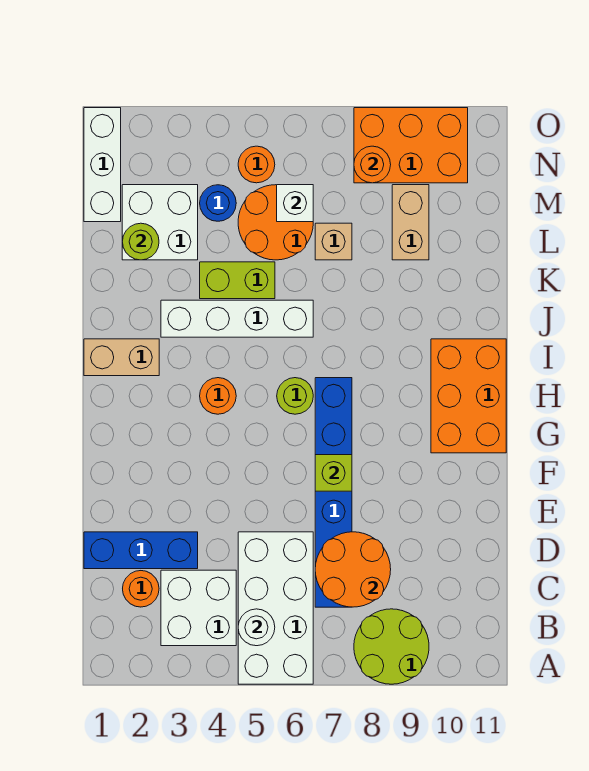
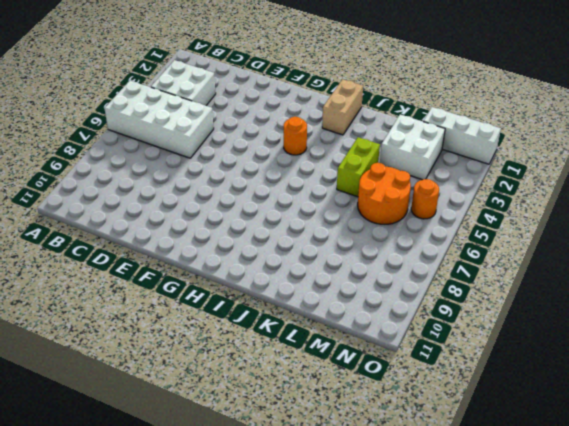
none -> lime round brick A8:B9 level 1
none -> orange round brick C2 level 1
none -> blue brick C7:H7 level 1

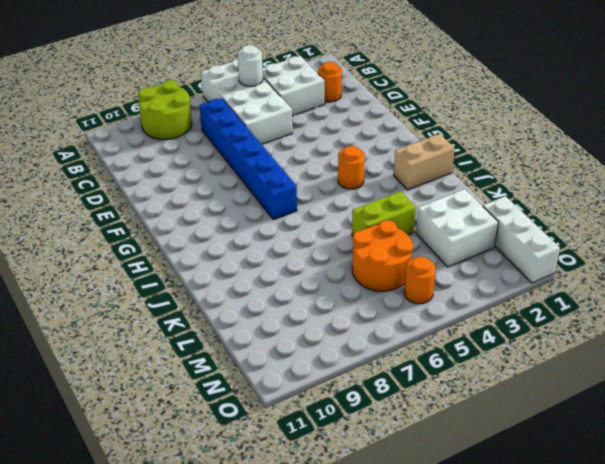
none -> blue brick D1:D3 level 1
none -> orange brick G10:I11 level 1
none -> lime round brick H6 level 1

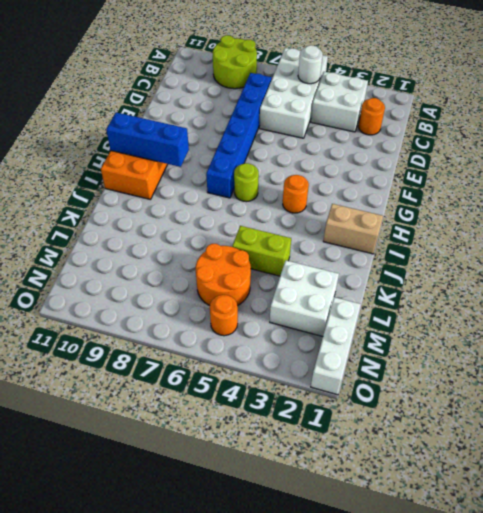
blue brick H9:H11 level 2 -> blue brick D1:D3 level 1
none -> white brick J3:J6 level 1
none -> tan brick L7 level 1
none -> tan brick L9:M9 level 1

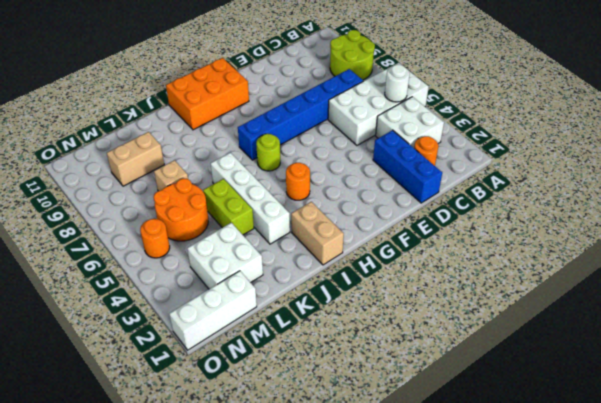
none -> blue round brick M4 level 1
none -> orange brick N8:O10 level 1
none -> orange round brick C7:D8 level 2

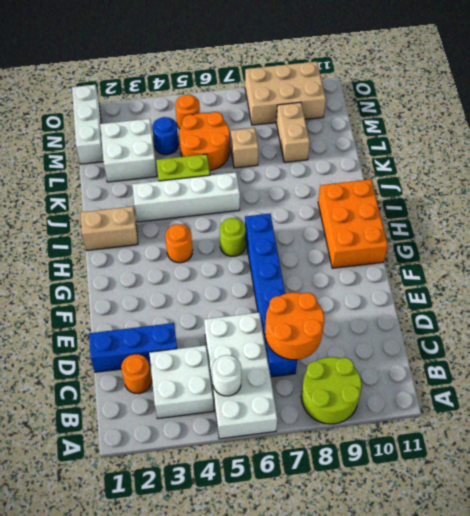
tan brick N8:O10 level 1 -> orange brick N8:O10 level 1
none -> lime brick F7 level 2
none -> lime round brick L2 level 2
none -> white brick M6 level 2

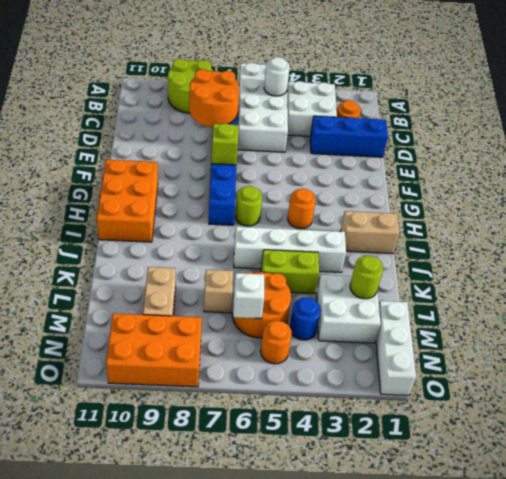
none -> orange round brick N8 level 2

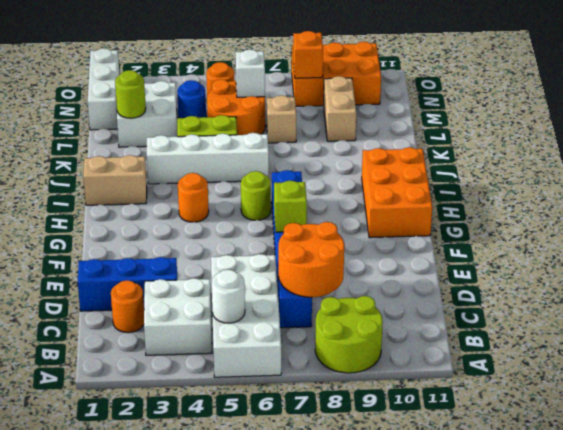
orange brick N8 level 2 -> orange round brick N8 level 2

